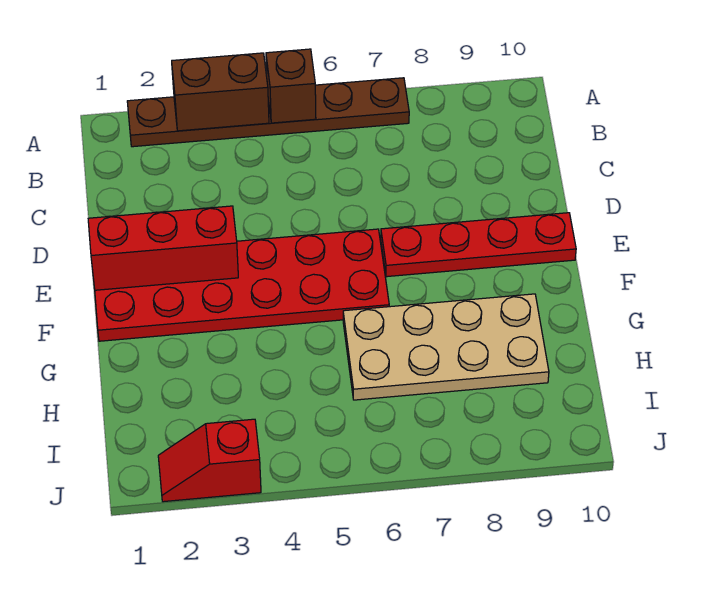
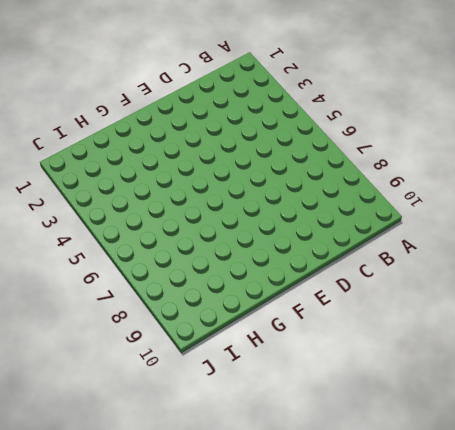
none -> brown plate A2:A7 level 1
none -> red plate E1:F6 level 1

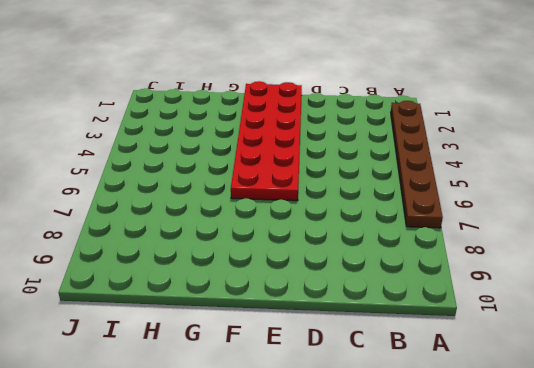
none -> red plate E7:E10 level 1
none -> tan plate G6:H9 level 1

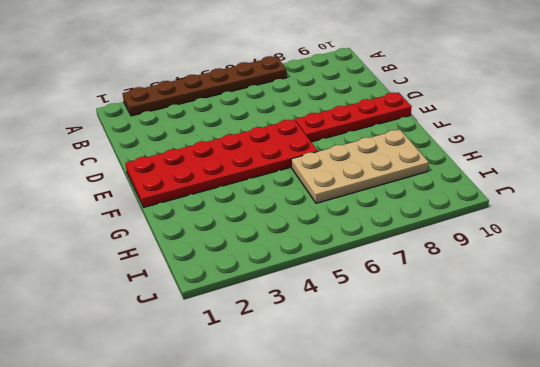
none -> red slope J2:J3 level 1 top 3
none -> brown brick A3:A4 level 2

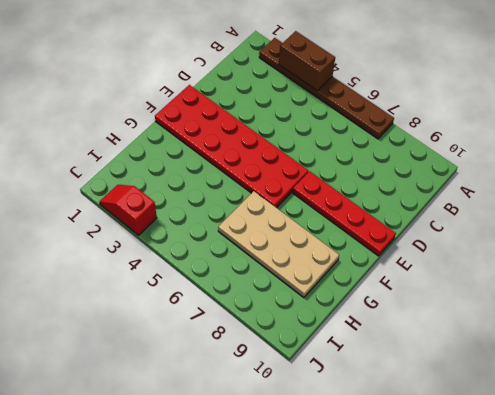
none -> brown brick A5 level 2
none -> red brick E1:E3 level 2

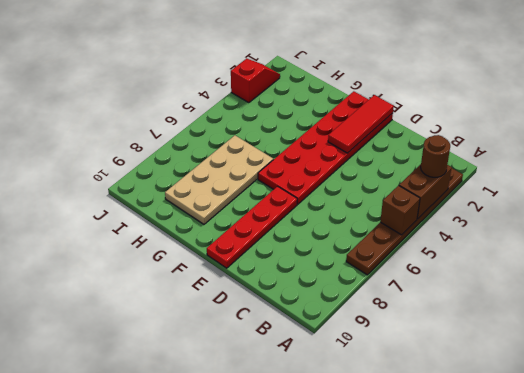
brown round brick A3 level 3 -> none
red tile E1:E3 level 2 -> red brick E1:E3 level 2

